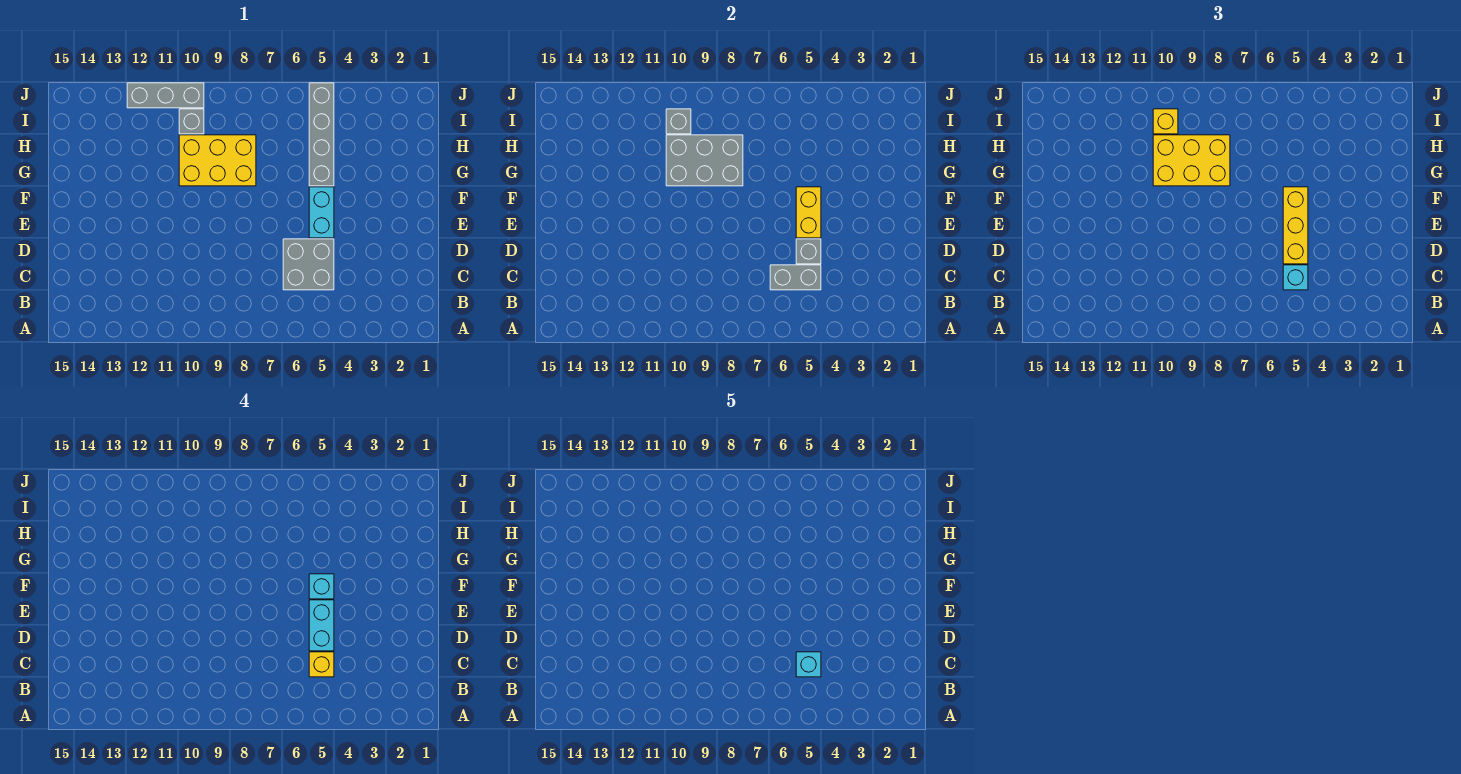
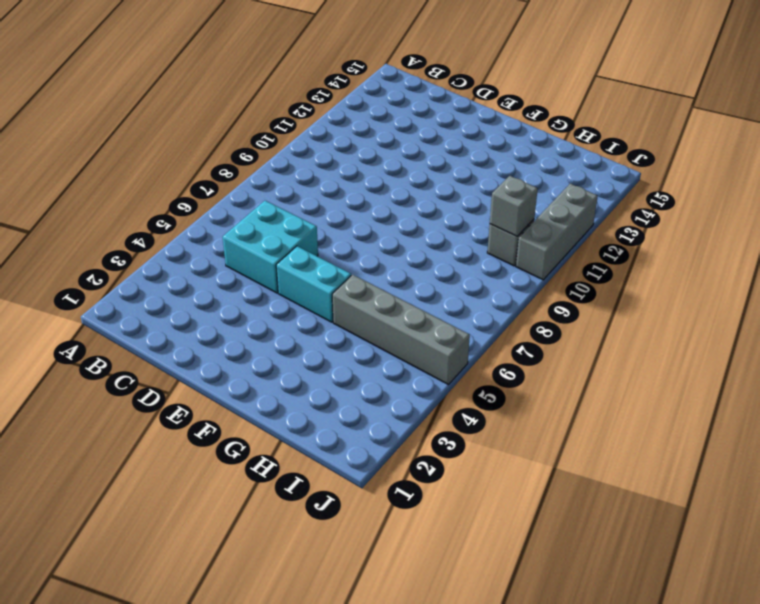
cyan brick C5:D6 level 1 -> grey brick C5:D6 level 1
none -> yellow brick G8:H10 level 1
none -> grey brick C5:C6 level 2
none -> grey brick D5 level 2

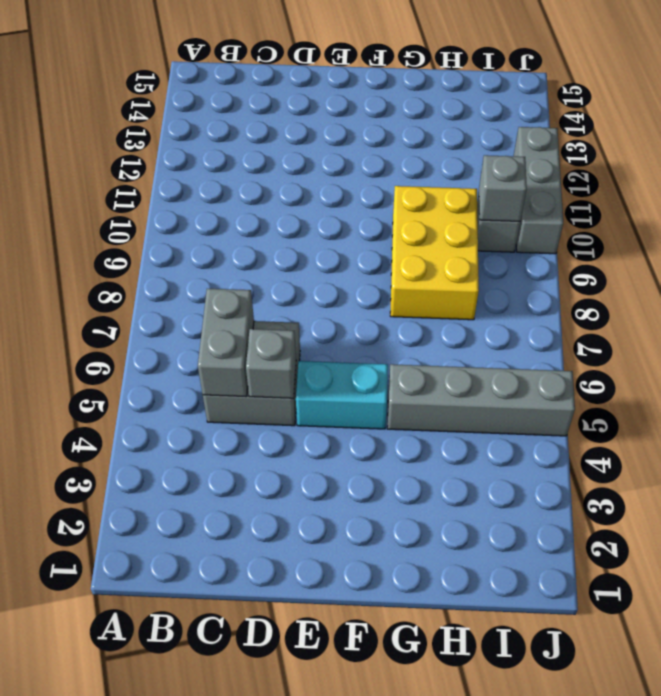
none -> yellow brick E5:F5 level 2
none -> grey brick G8:H10 level 2
none -> cyan brick C5 level 3

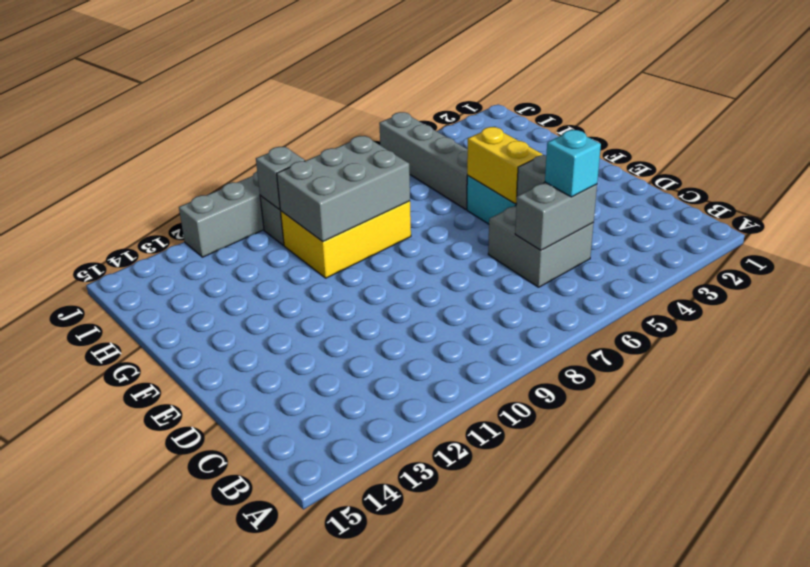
none -> yellow brick D5:F5 level 3
none -> yellow brick G8:H10 level 3
none -> yellow brick I10 level 3

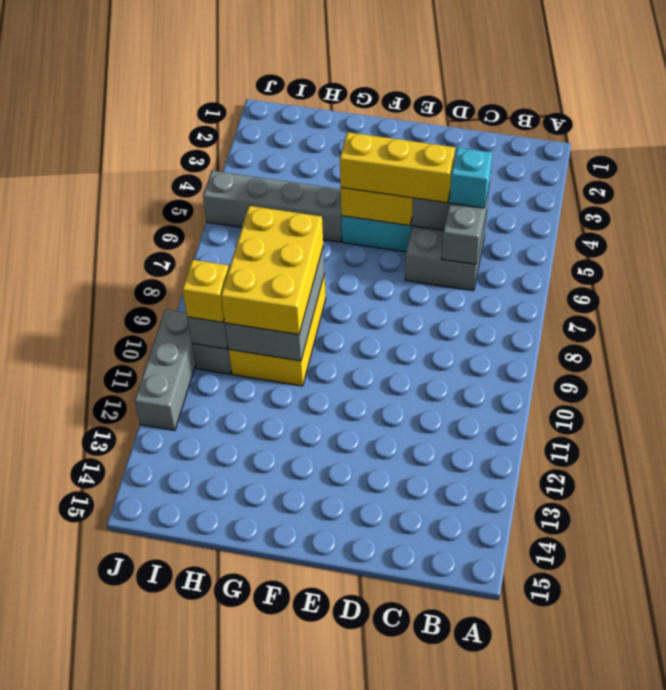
none -> yellow brick C5 level 4
none -> cyan brick D5:E5 level 4
none -> cyan brick F5 level 4

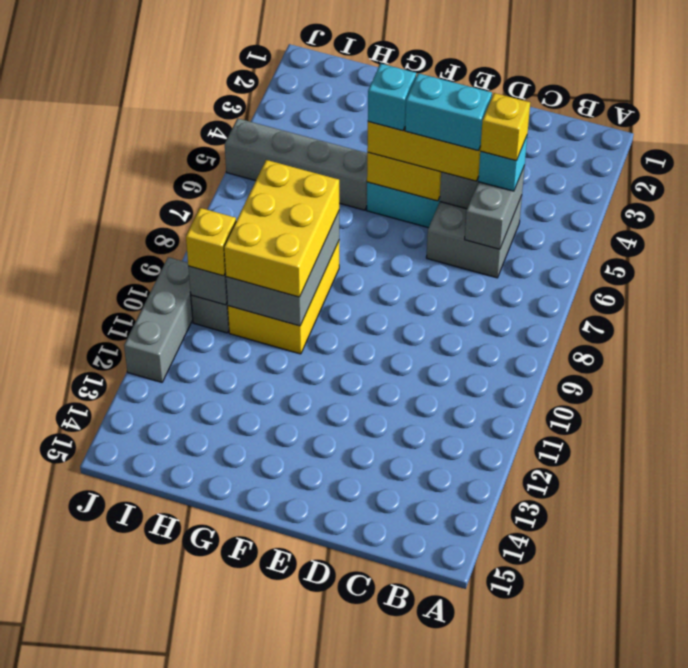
none -> cyan brick C5 level 5

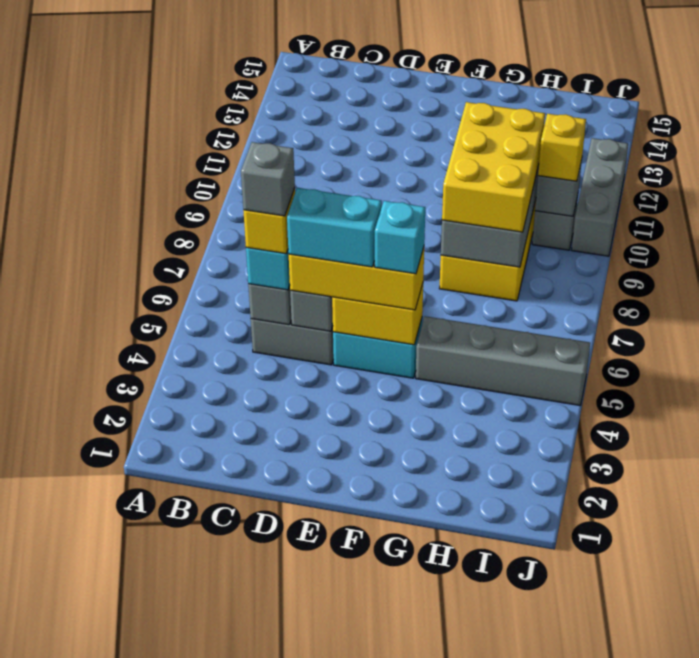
grey brick C5 level 5 -> cyan brick C5 level 5

